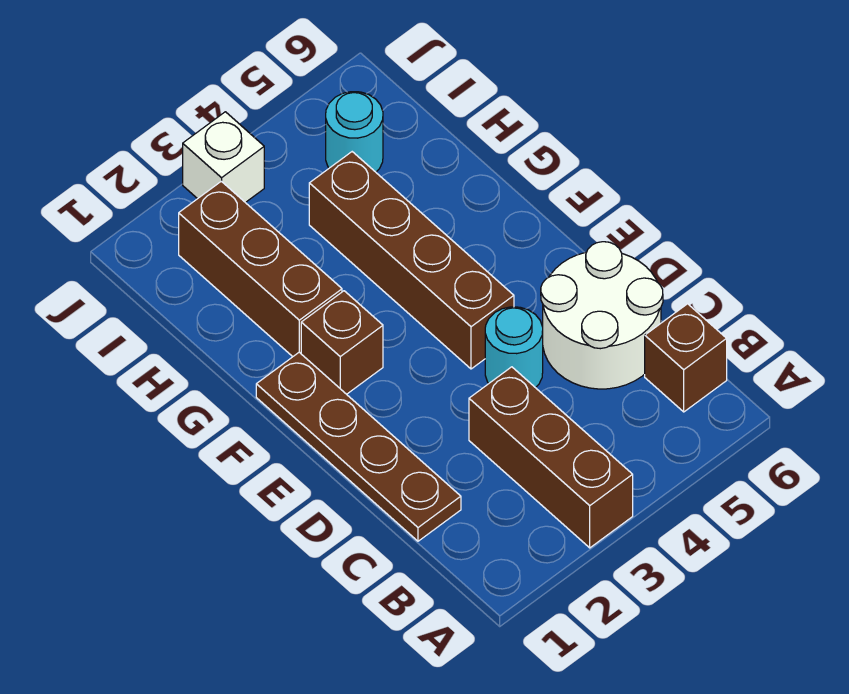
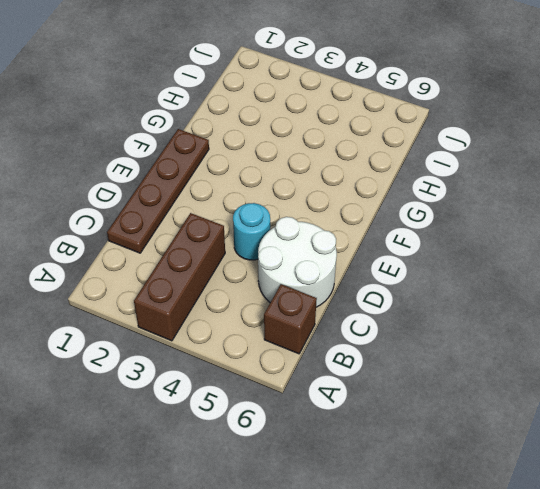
none -> brown brick E4:H4 level 1
none -> brown brick F2 level 1

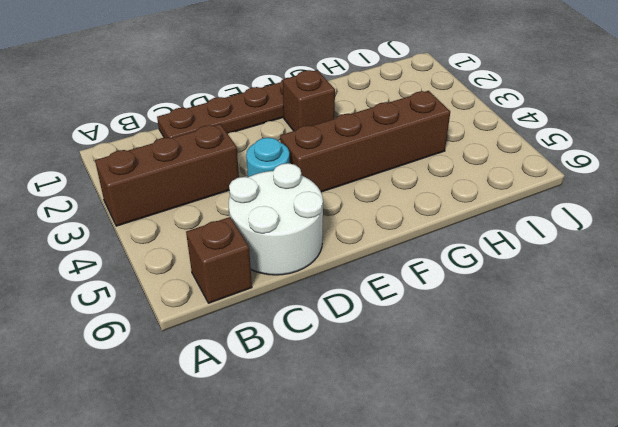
none -> brown brick G2:I2 level 1
none -> cyan round brick I5 level 1

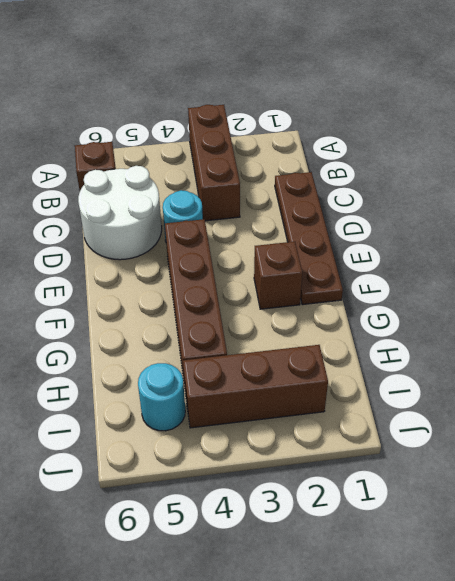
brown brick I2:I4 level 1 -> brown brick G2:I2 level 1
none -> white brick J3 level 1

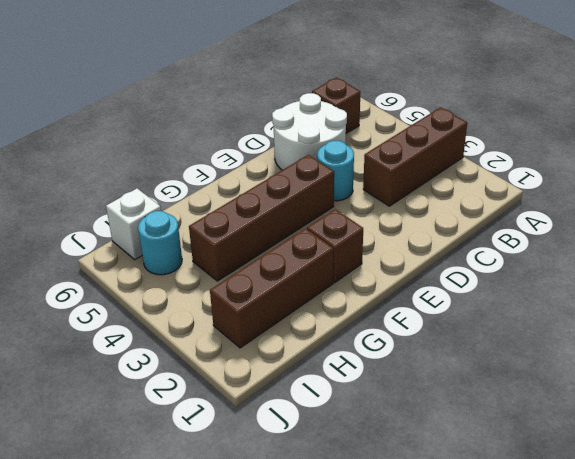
white brick I6 level 1 -> white brick J3 level 1
none -> brown plate C1:F1 level 1

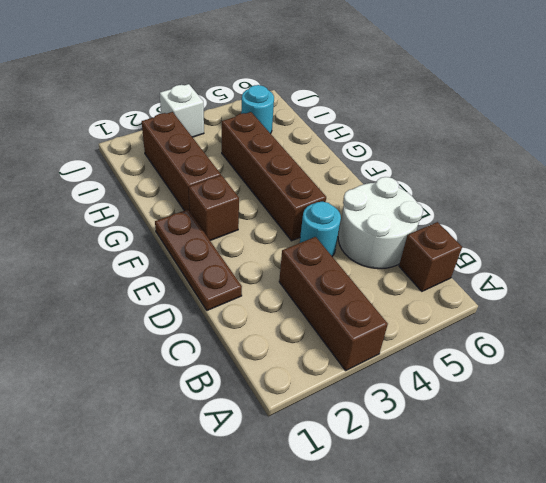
brown plate D1:F1 level 1 -> brown plate C1:F1 level 1

